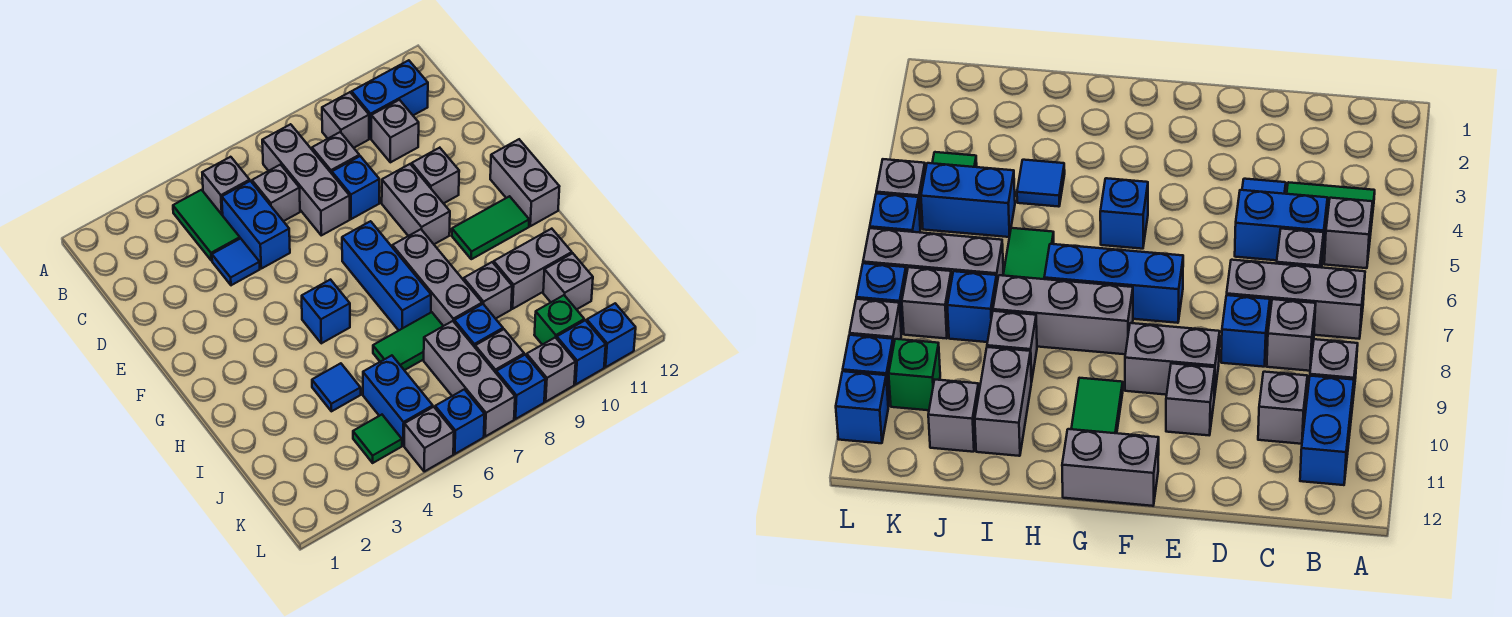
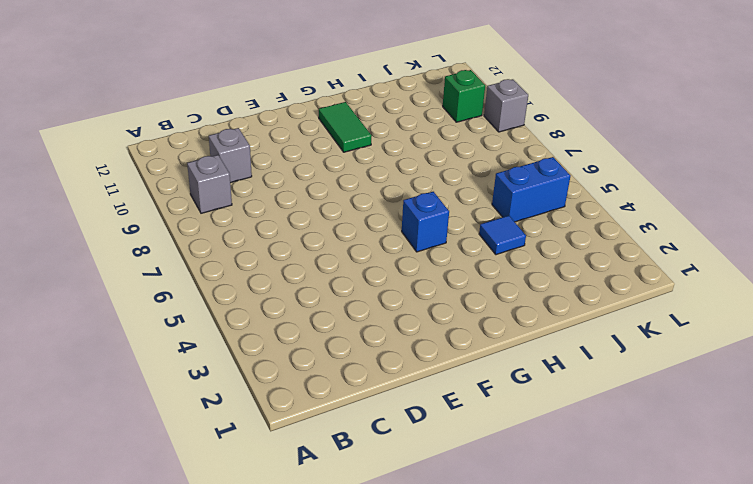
none -> green tile B4:C4 level 1
none -> grey brick B5 level 1
none -> grey brick B7:D7 level 1
none -> blue brick B10:B11 level 1

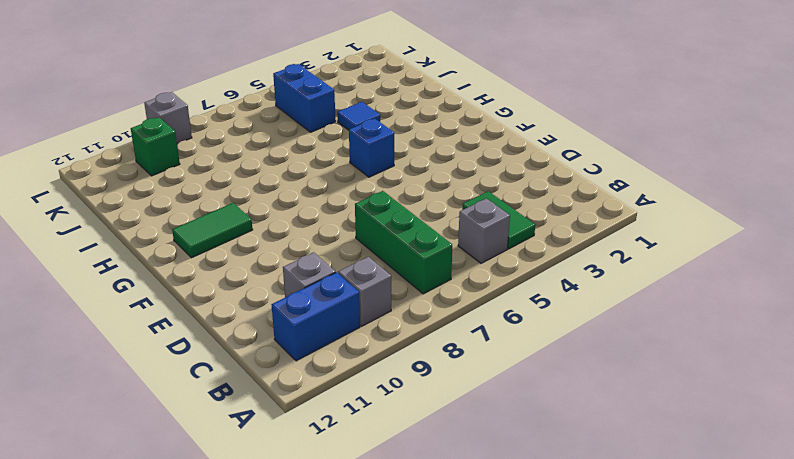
green brick B7:D7 level 1 -> grey brick B7:D7 level 1
none -> blue brick C5:D5 level 1
none -> grey brick C6 level 1
none -> grey brick C8 level 1
none -> blue tile D4 level 1

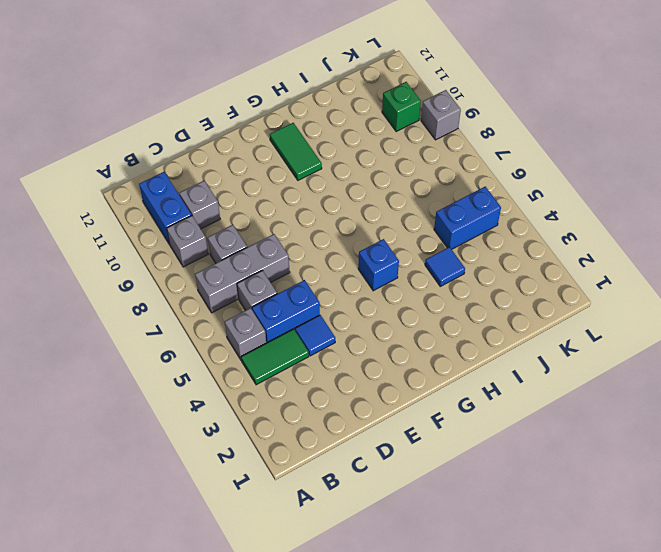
none -> blue brick D8 level 1
none -> grey brick E9:F9 level 1
none -> grey brick E10 level 1
none -> blue brick F7:H7 level 1

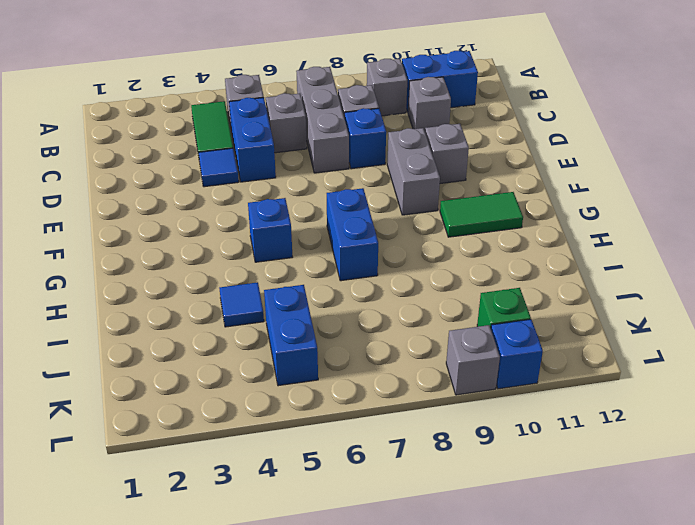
blue brick G7:H7 level 1 -> blue brick F7:H7 level 1
none -> grey brick F12:G12 level 1
none -> grey brick G8:I8 level 1
none -> green tile I6:I7 level 1
none -> grey brick I9 level 1

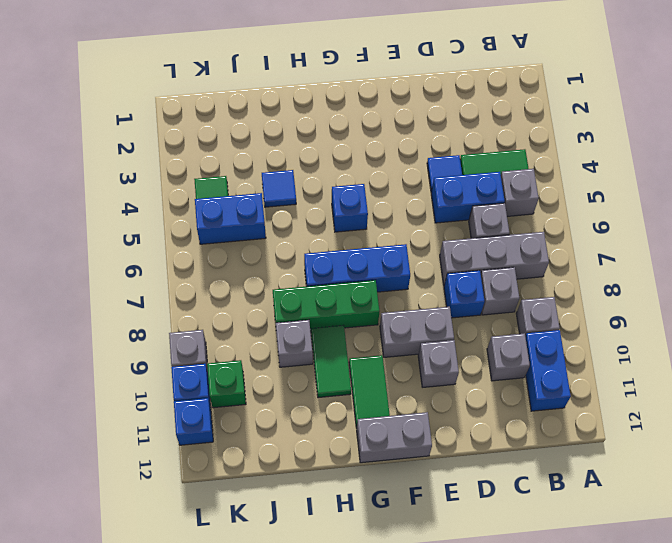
green brick G8:I8 level 1 -> grey brick G8:I8 level 1
green tile H9:H10 level 1 -> green tile I6:I7 level 1
none -> grey brick I10:I11 level 1
none -> grey brick J7:L7 level 1
none -> blue brick J8 level 1
none -> grey brick J11 level 1

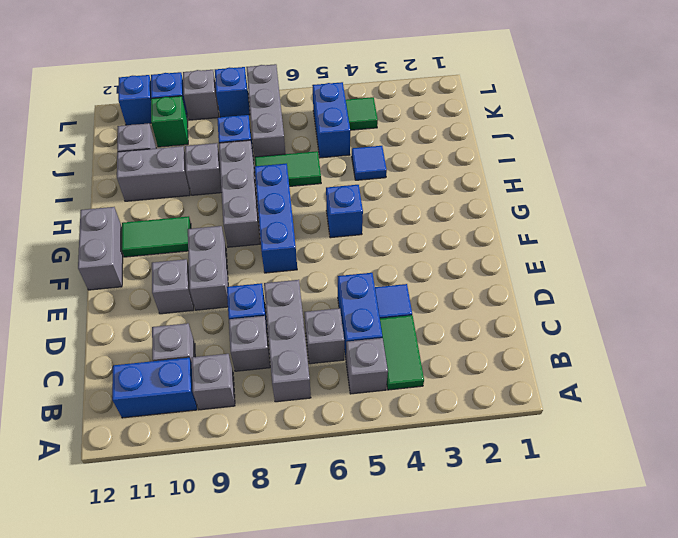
none -> grey brick K8 level 1
none -> grey brick L5 level 1
none -> blue brick L6 level 1

